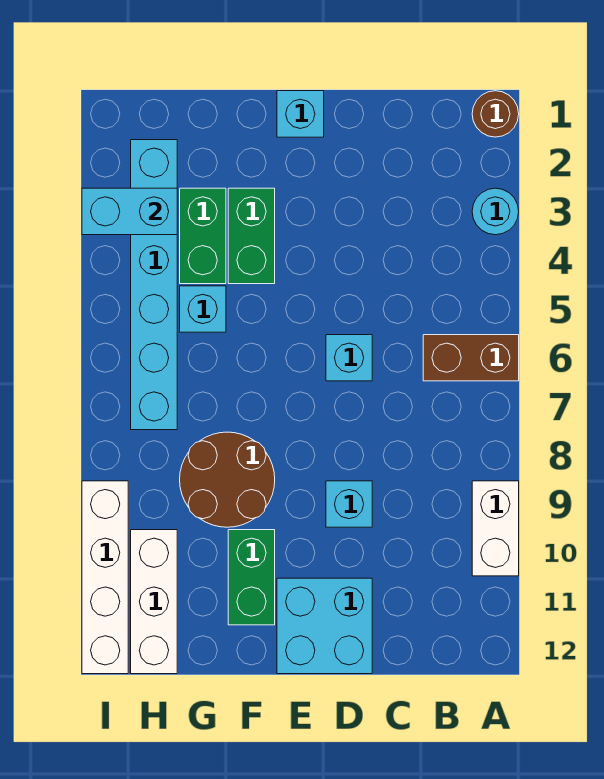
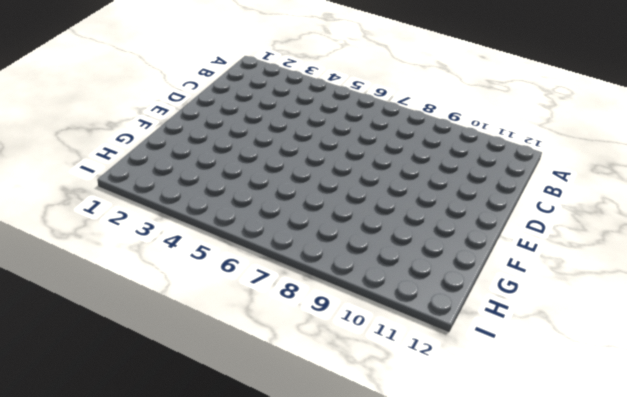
none -> brown round brick A1 level 1
none -> cyan round brick A3 level 1
none -> brown brick A6:B6 level 1

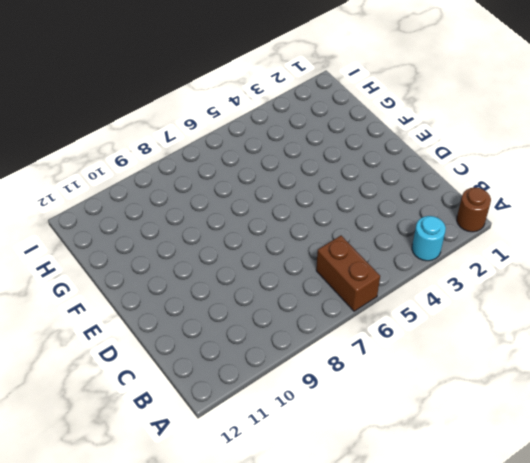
none -> white brick A9:A10 level 1
none -> cyan brick D6 level 1
none -> cyan brick D9 level 1

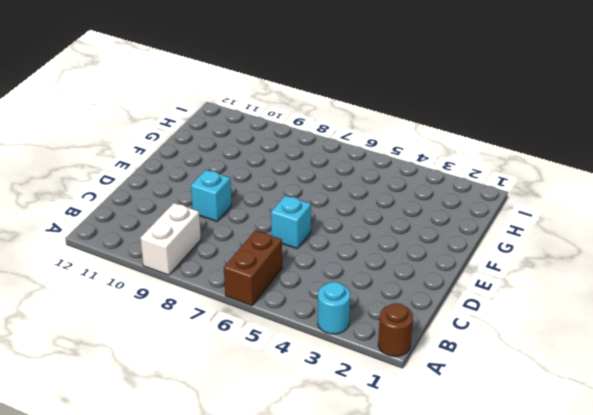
white brick A9:B9 level 1 -> white brick A9:A10 level 1
none -> cyan brick D11:E12 level 1
none -> cyan brick E1 level 1
none -> green brick F3:F4 level 1

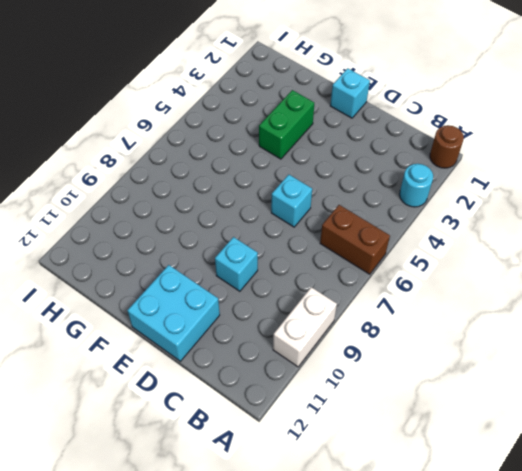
none -> brown round brick F8:G9 level 1
none -> green brick F10:F11 level 1
none -> green brick G3:G4 level 1

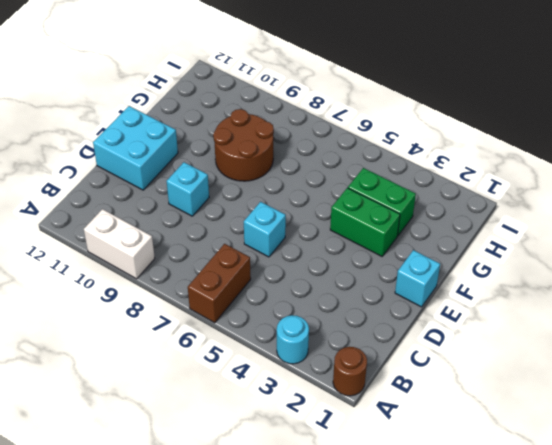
none -> green brick F10:F11 level 1
none -> cyan brick G5 level 1
none -> cyan brick H2:H7 level 1

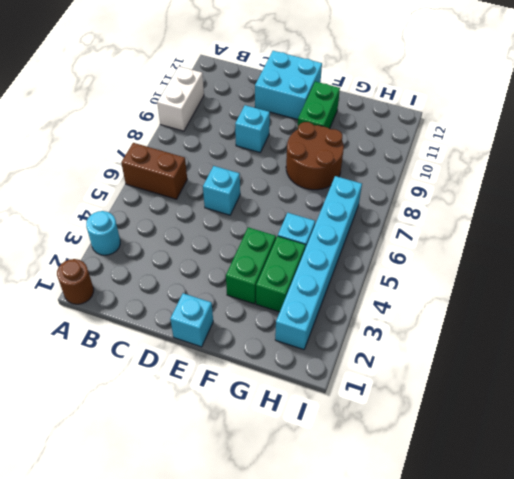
none -> white brick H10:H12 level 1
none -> white brick I9:I12 level 1
none -> cyan brick H3:I3 level 2

